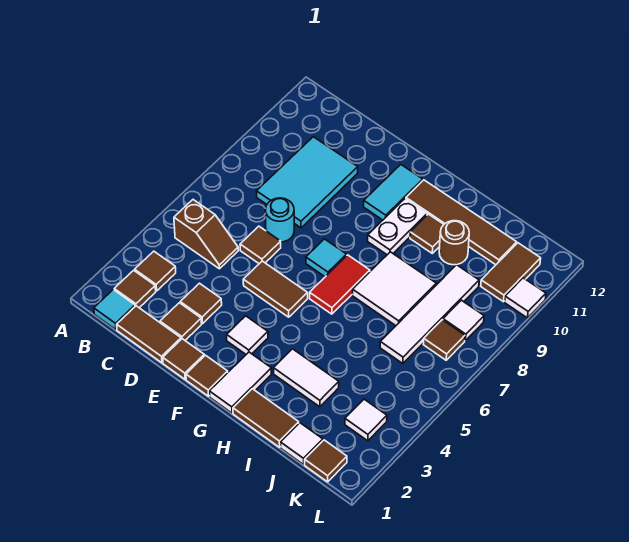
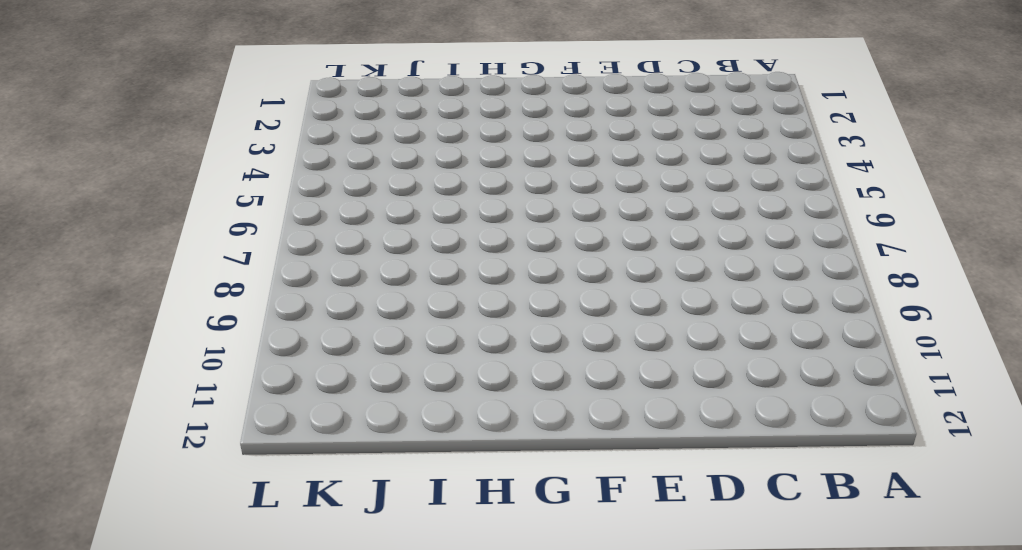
none -> cyan tile B1 level 1
none -> brown tile B2 level 1
none -> brown tile B3 level 1
none -> brown slope B5:C5 level 1 top B

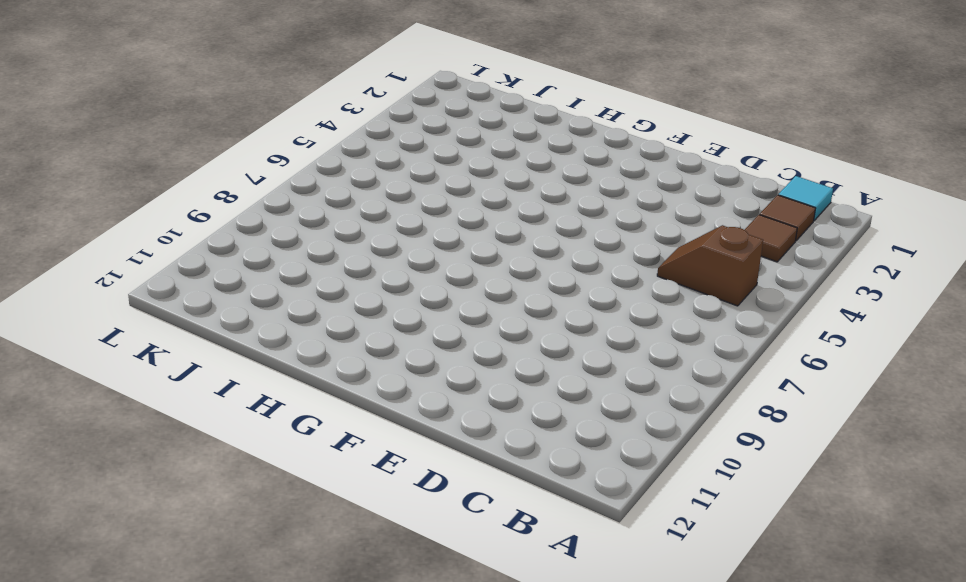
none -> brown tile C1:D1 level 1
none -> cyan tile C8:D10 level 1
none -> brown tile D2 level 1
none -> brown tile D3 level 1

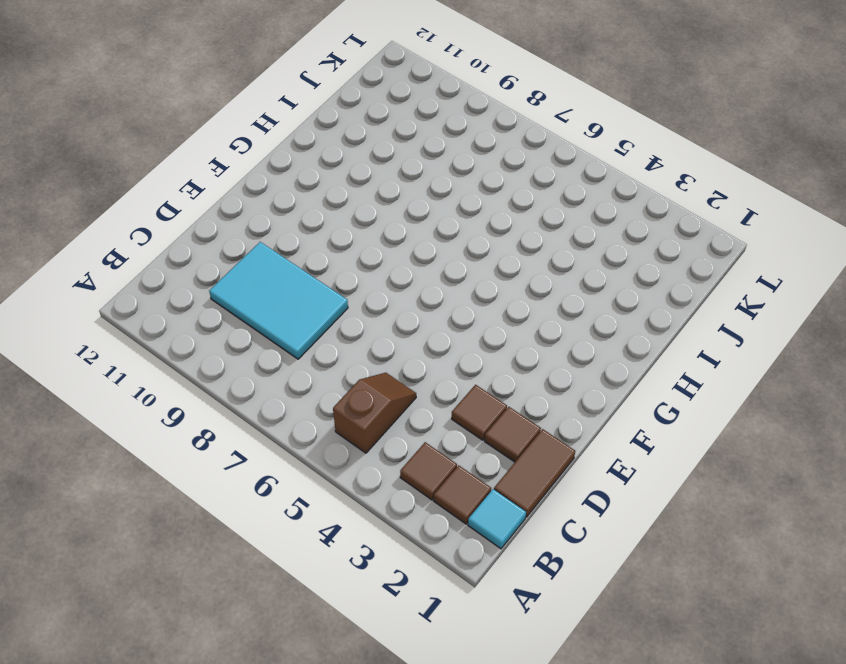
none -> brown tile D6 level 1
none -> cyan round brick D7 level 1
none -> brown tile E1 level 1
none -> brown tile E5:F5 level 1

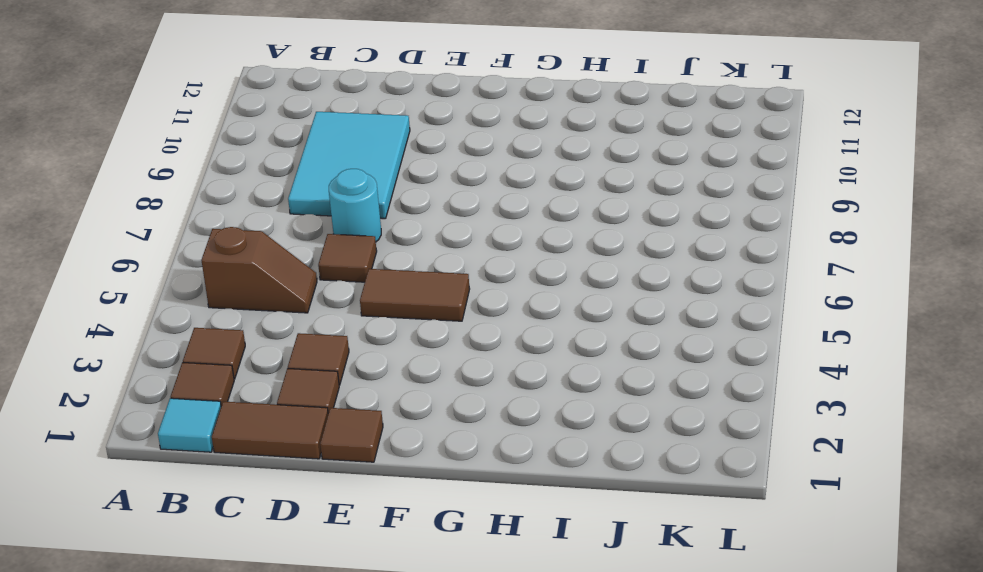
none -> brown tile F1 level 1
none -> white tile F3 level 1
none -> cyan tile F7 level 1
none -> cyan tile F10:F11 level 1

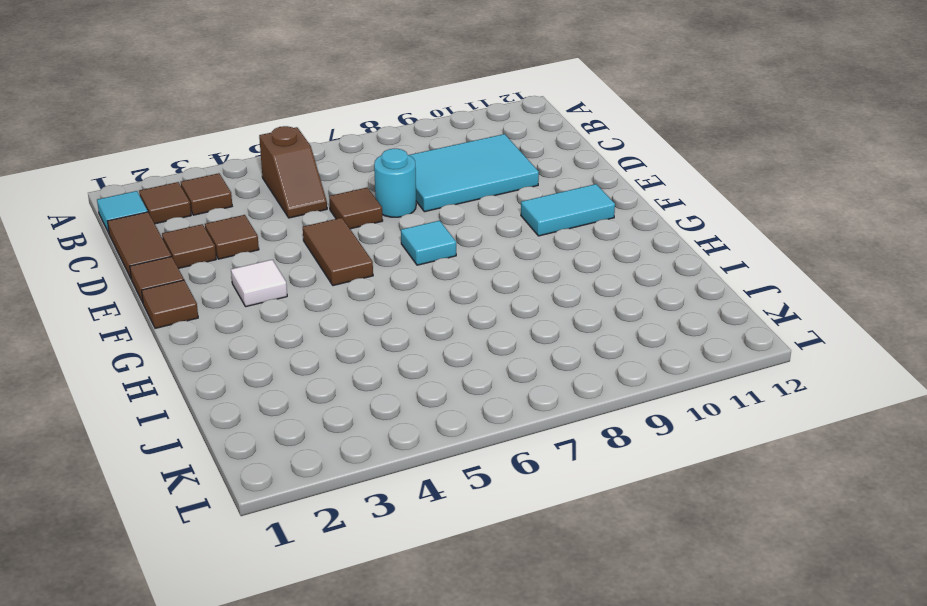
none -> white tile G1:G2 level 1
none -> red tile G6:G7 level 1
none -> white plate G9:G10 level 1
none -> brown tile G11:J11 level 1

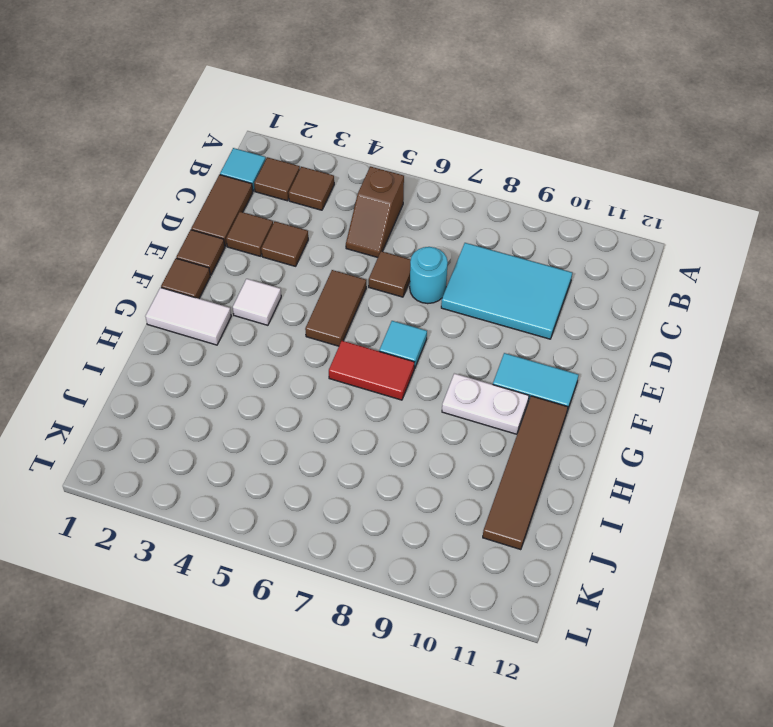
none -> brown tile H1:I1 level 1
none -> white tile H3:I3 level 1
none -> white tile H7:I8 level 1
none -> brown tile H10 level 1

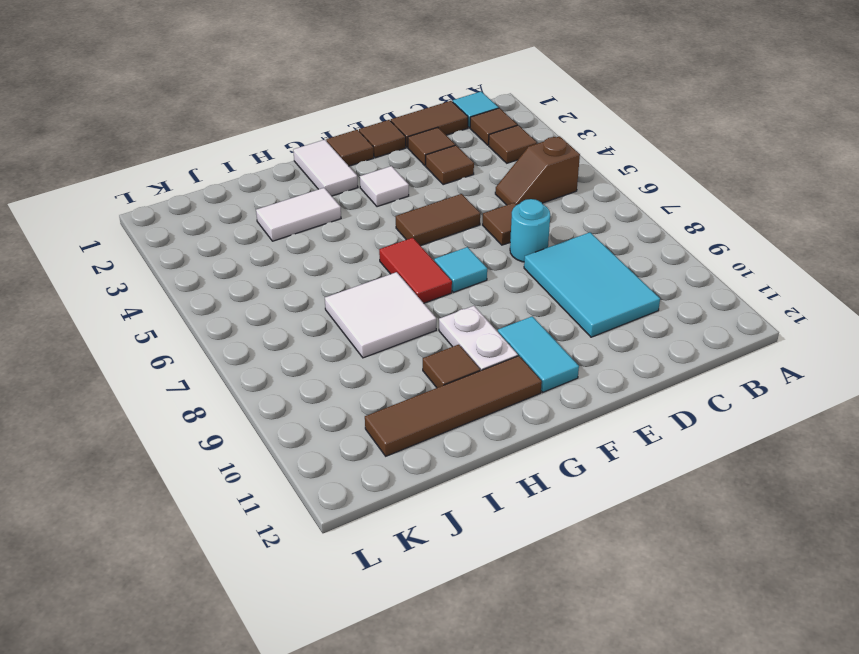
none -> brown tile H1:I1 level 1
none -> brown round brick I10 level 1
none -> white tile J1 level 1
none -> white tile J6:J9 level 1

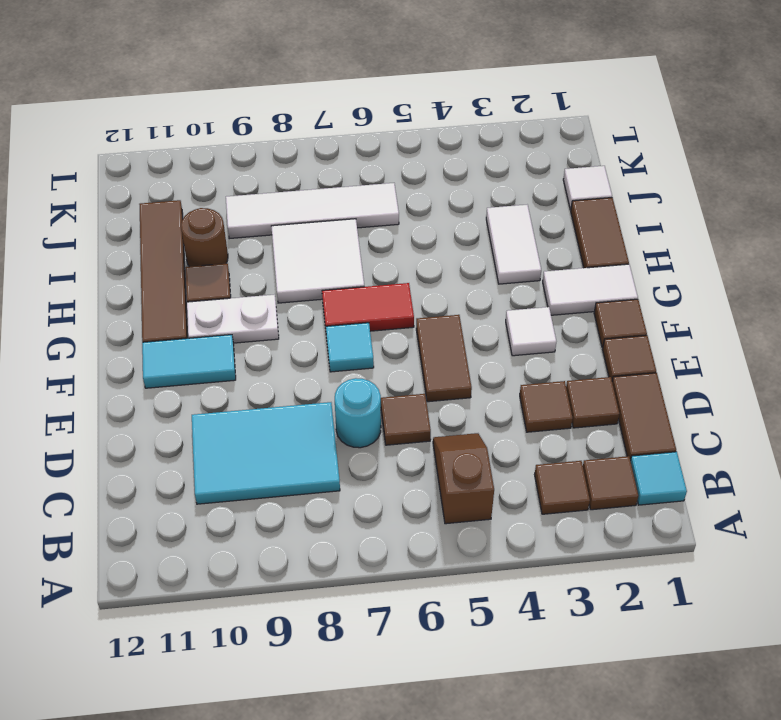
none -> brown tile K1 level 1
none -> white tile K3 level 1
none -> brown tile K7 level 1
none -> white tile K8 level 1

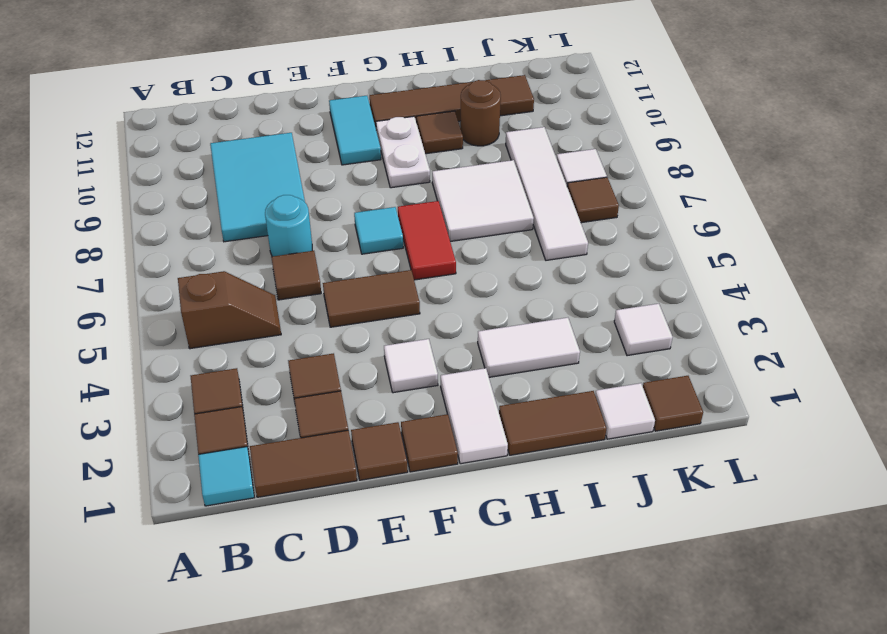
none -> brown tile K10:K11 level 1
none -> white tile L10 level 1

